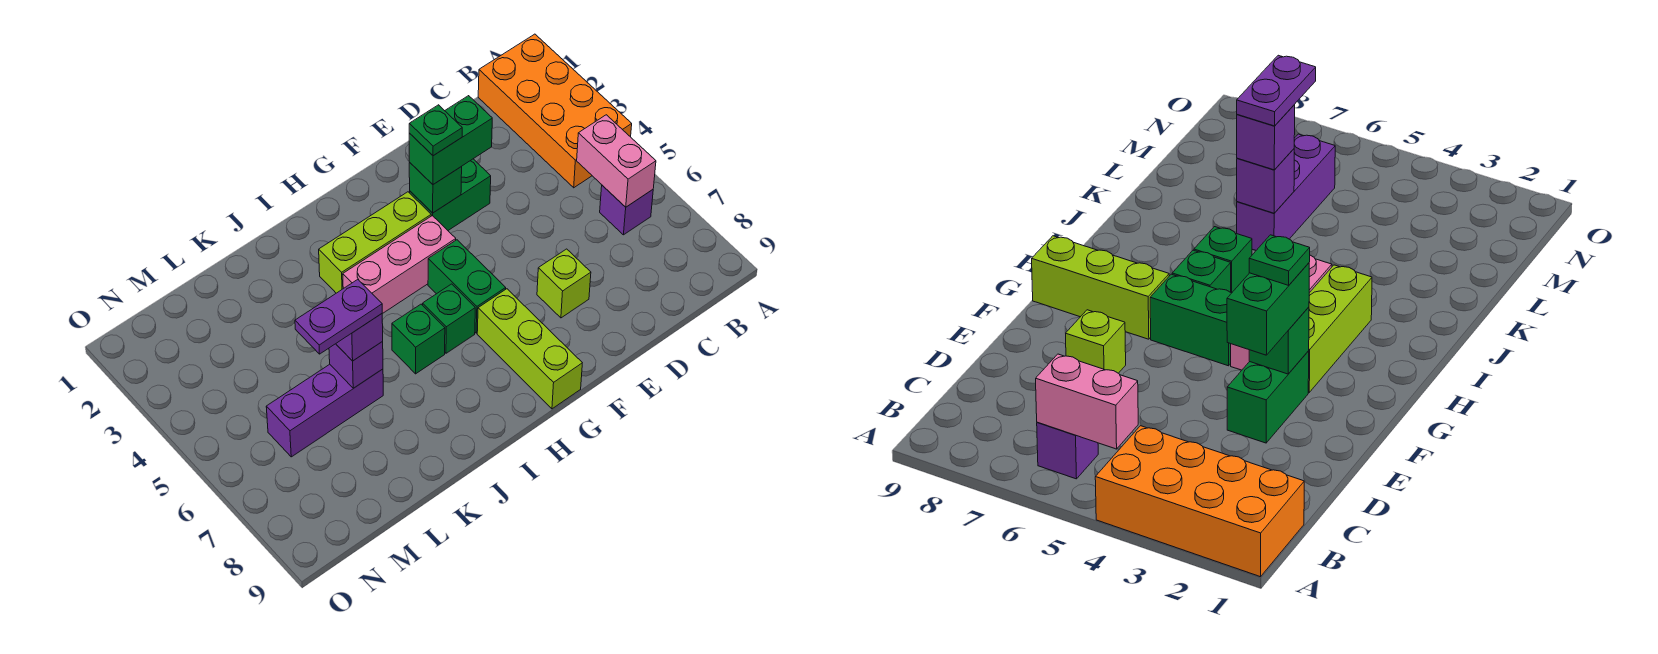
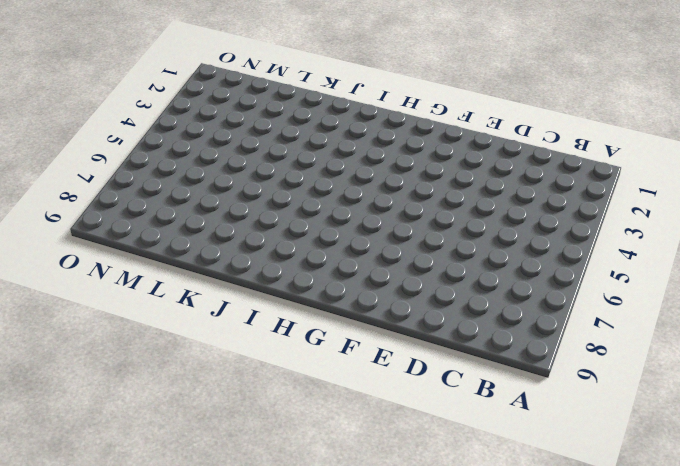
none -> orange brick A1:B4 level 1
none -> purple brick B6 level 1
none -> green brick E3:F3 level 1

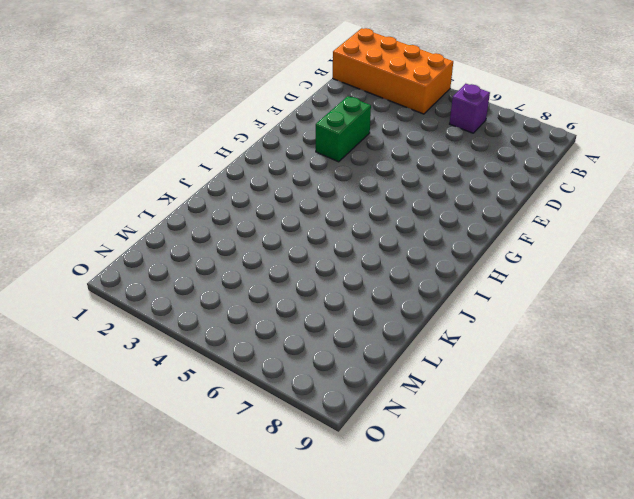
none -> lime brick E7 level 1
none -> lime brick G3:I3 level 1
none -> pink brick G4:I4 level 1

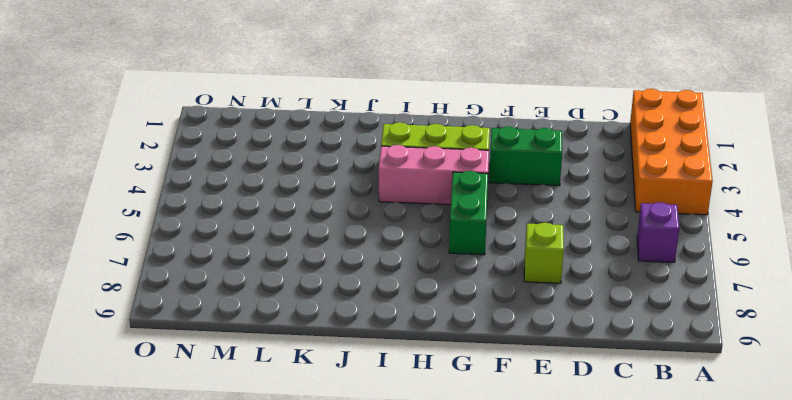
none -> lime brick G7:G9 level 1
none -> green brick H6 level 1
none -> green brick I6 level 1

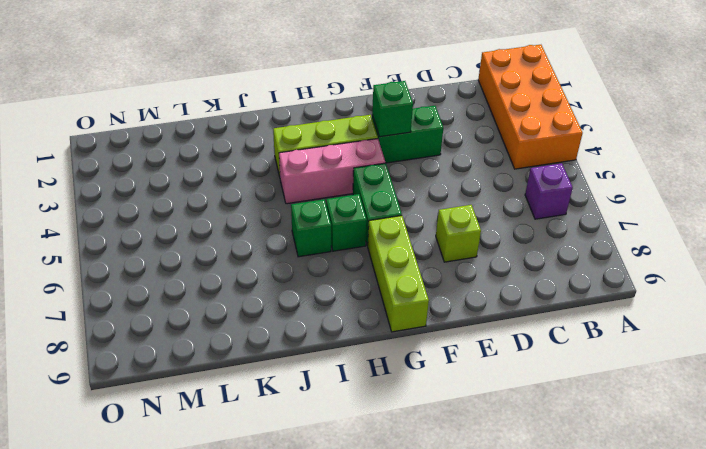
none -> purple brick K6:M6 level 1
none -> pink brick B5:B6 level 2
none -> purple brick K6 level 2

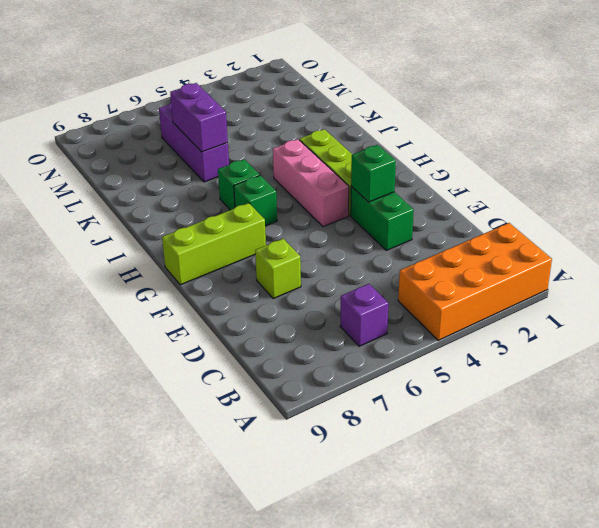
purple brick K6:L6 level 2 -> purple brick K6 level 2
none -> green brick G5:G6 level 1
none -> pink brick B5:B6 level 2
none -> green brick E3:F3 level 3

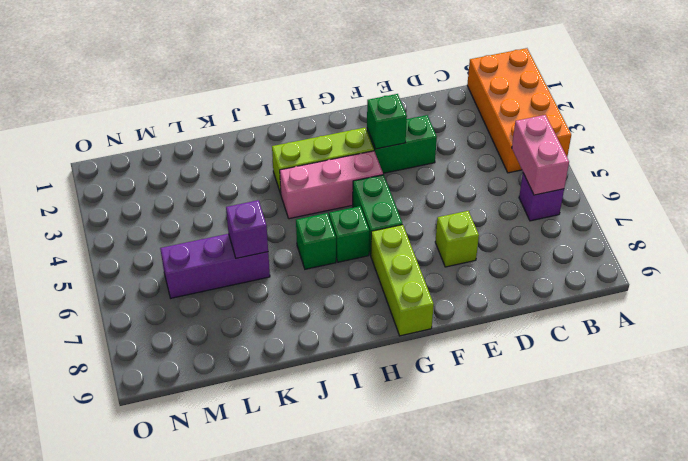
none -> green brick E3:F3 level 3
none -> purple brick K6 level 3
none -> green plate F3 level 4

